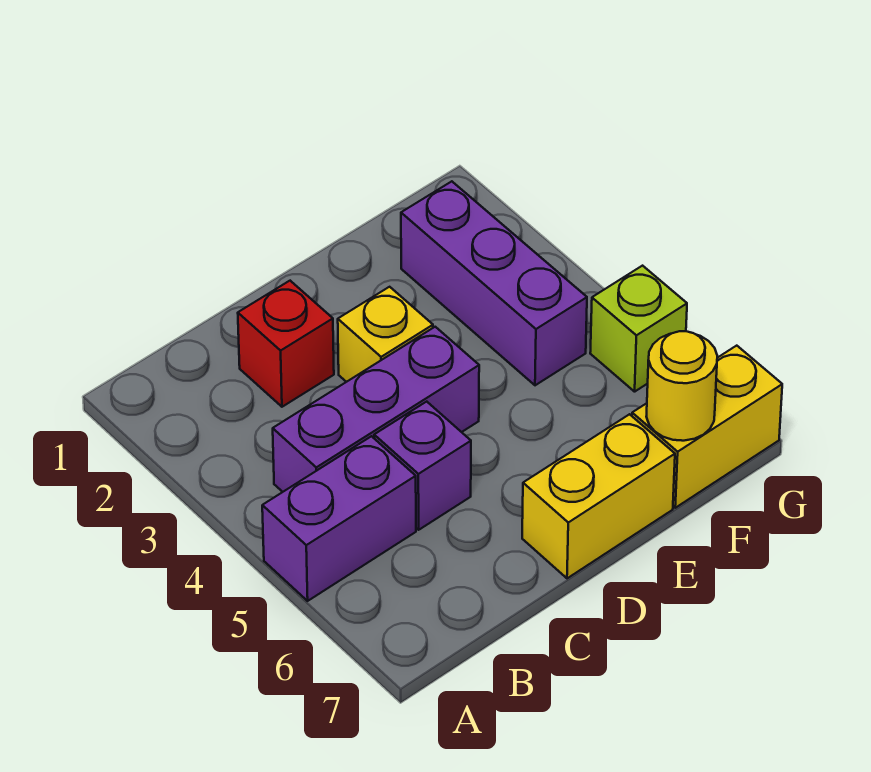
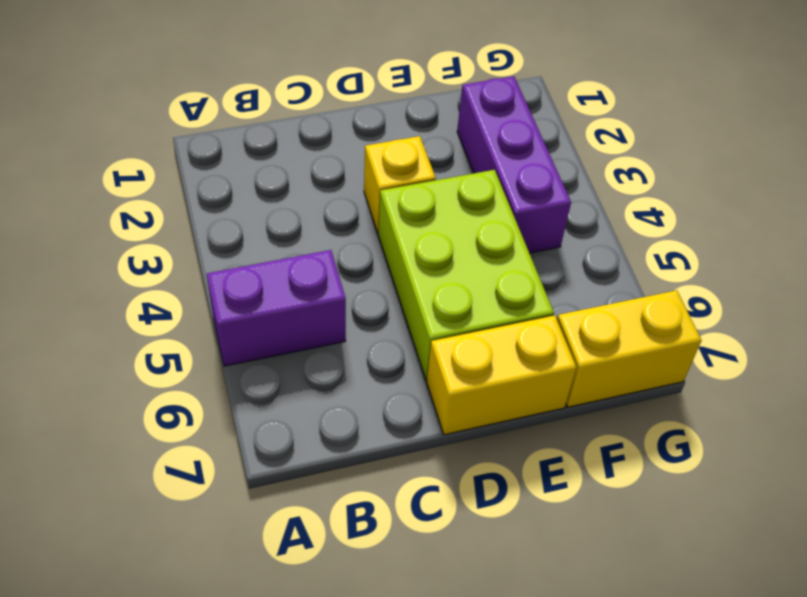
lime brick D4:E6 level 1 -> purple brick B4:D4 level 1
none -> red brick C2 level 1
none -> purple brick C5 level 1

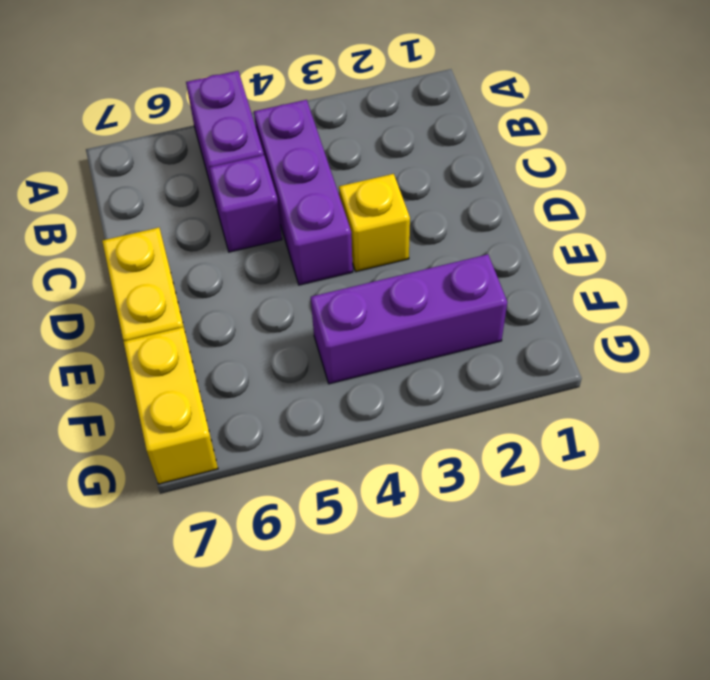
none -> red brick C2 level 1
none -> lime brick G5 level 1

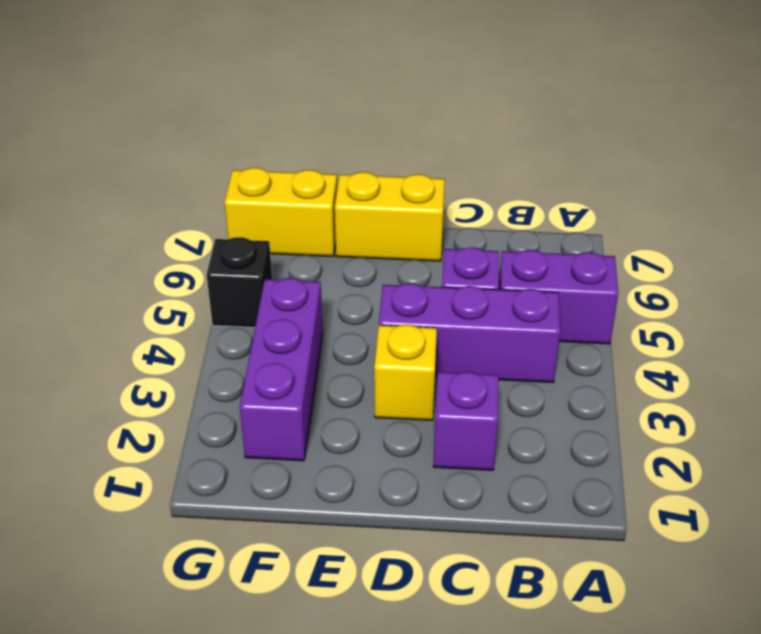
purple brick C2 level 1 -> red brick C2 level 1
black brick G5 level 1 -> lime brick G5 level 1
none -> yellow round brick F7 level 2

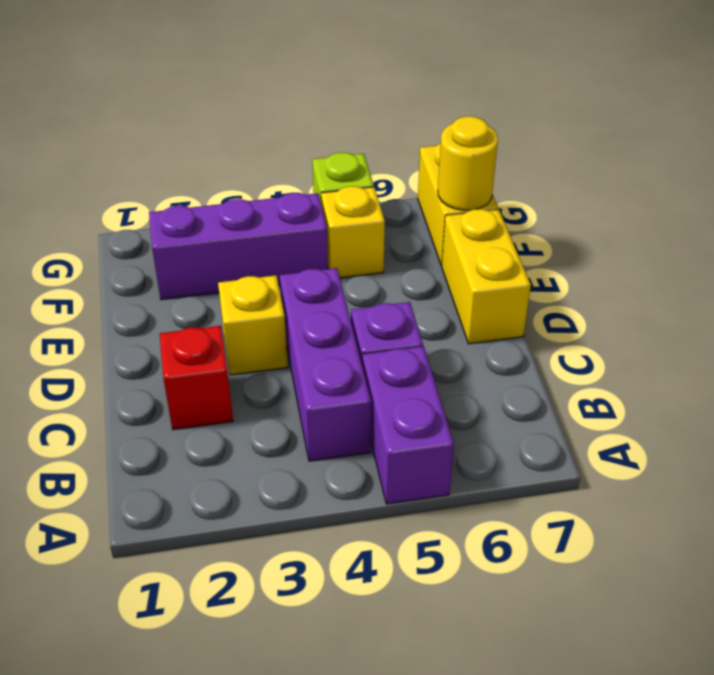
yellow brick F5 level 1 -> none

